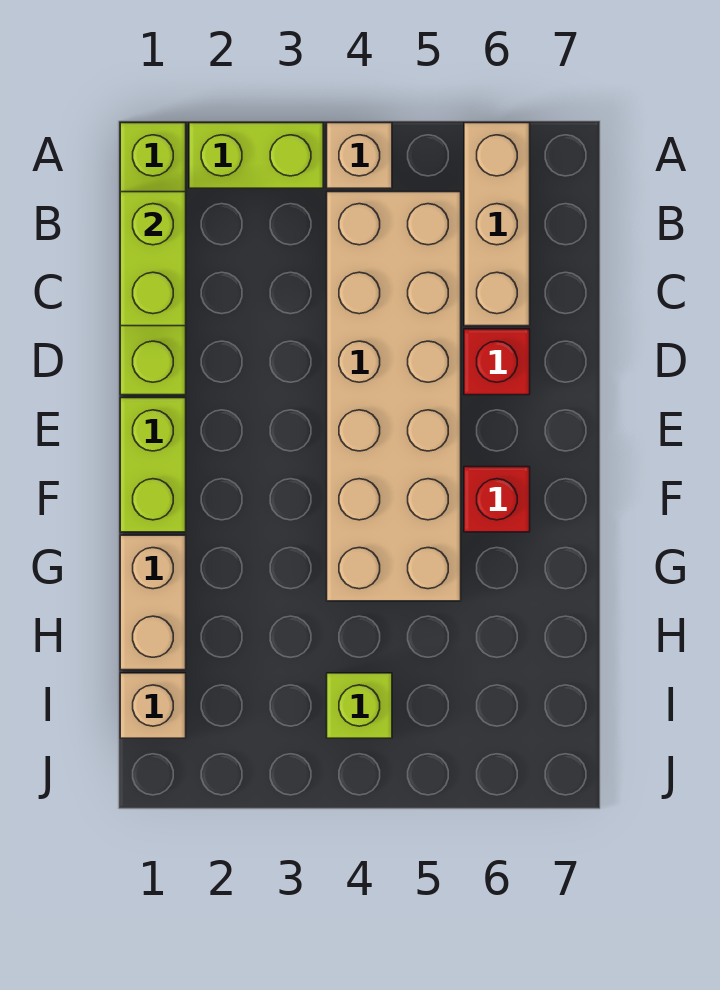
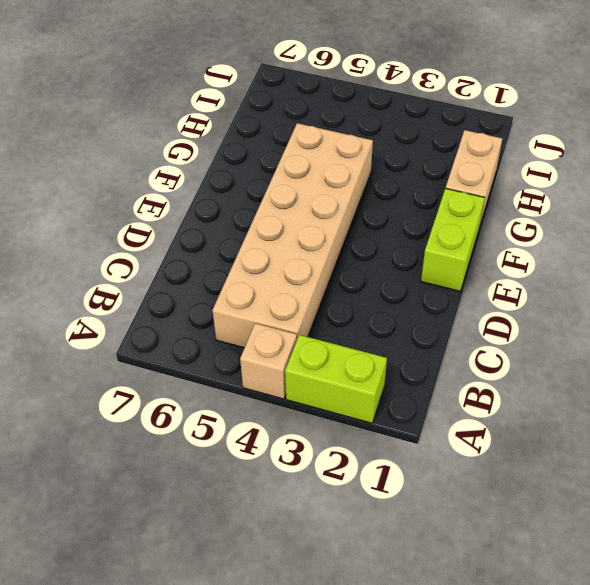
none -> lime brick A1:D1 level 1
none -> tan brick A6:C6 level 1
none -> red brick D6 level 1

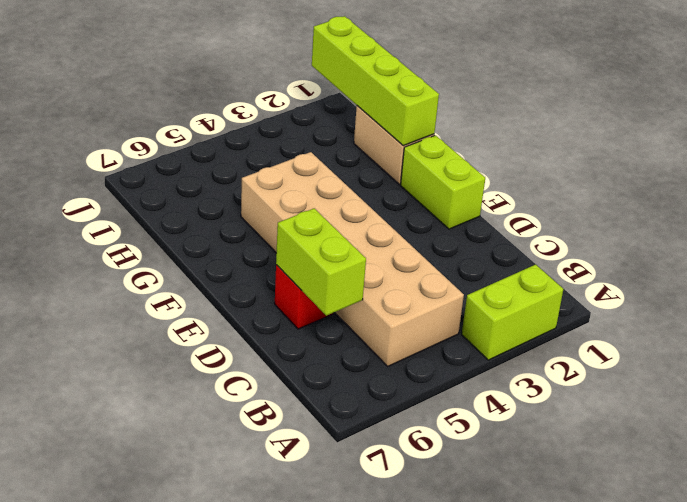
lime brick C6:D6 level 2 -> lime brick B1:C1 level 2
lime brick G1:J1 level 2 -> lime brick A1:D1 level 1
none -> tan brick A4 level 1
none -> tan brick A6:C6 level 1
none -> red brick F6 level 1

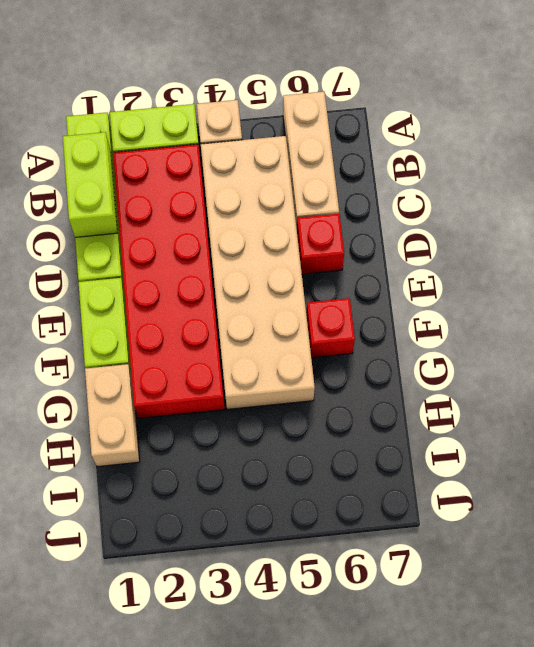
red brick B2:G3 level 1 -> none
none -> tan brick I1 level 1
none -> lime brick I4 level 1

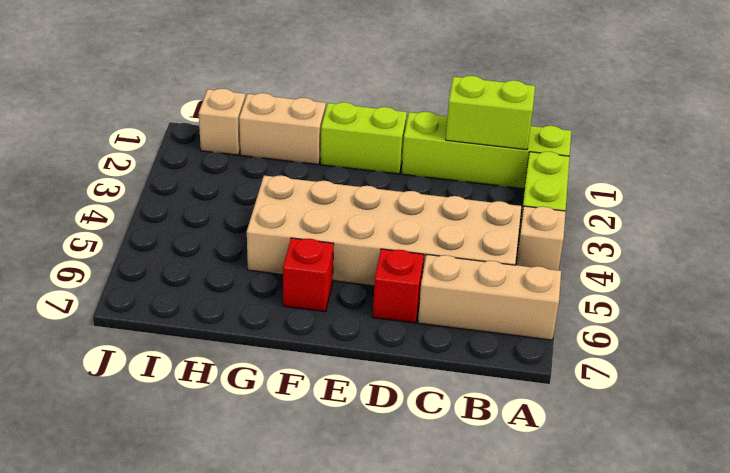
none -> lime brick I4 level 1

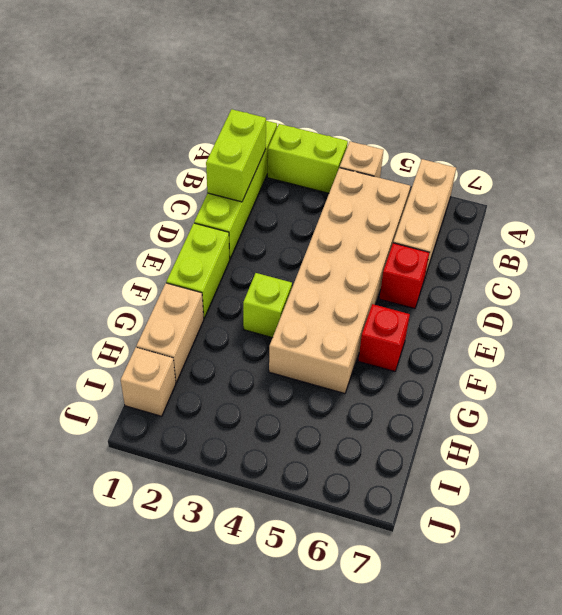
lime brick F3 level 1 -> lime brick I4 level 1

